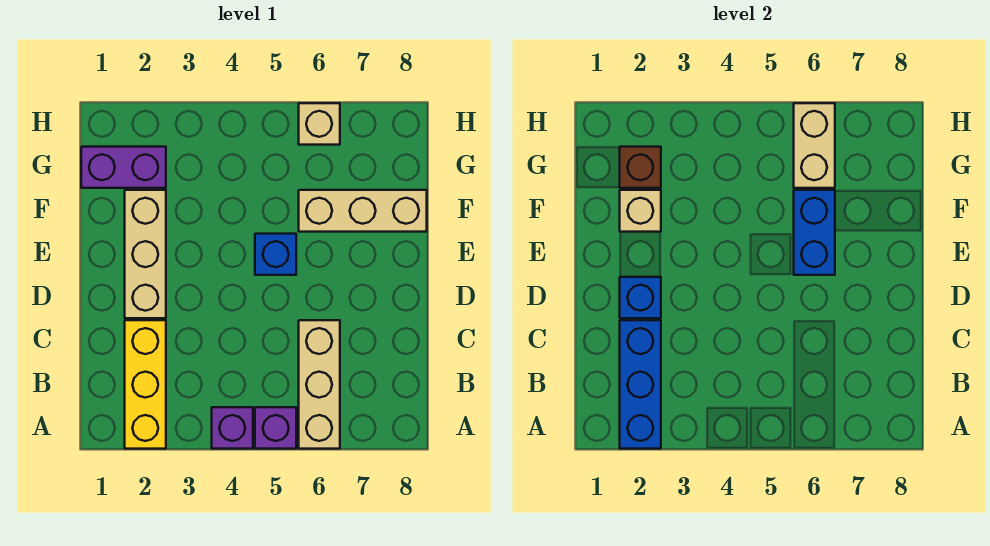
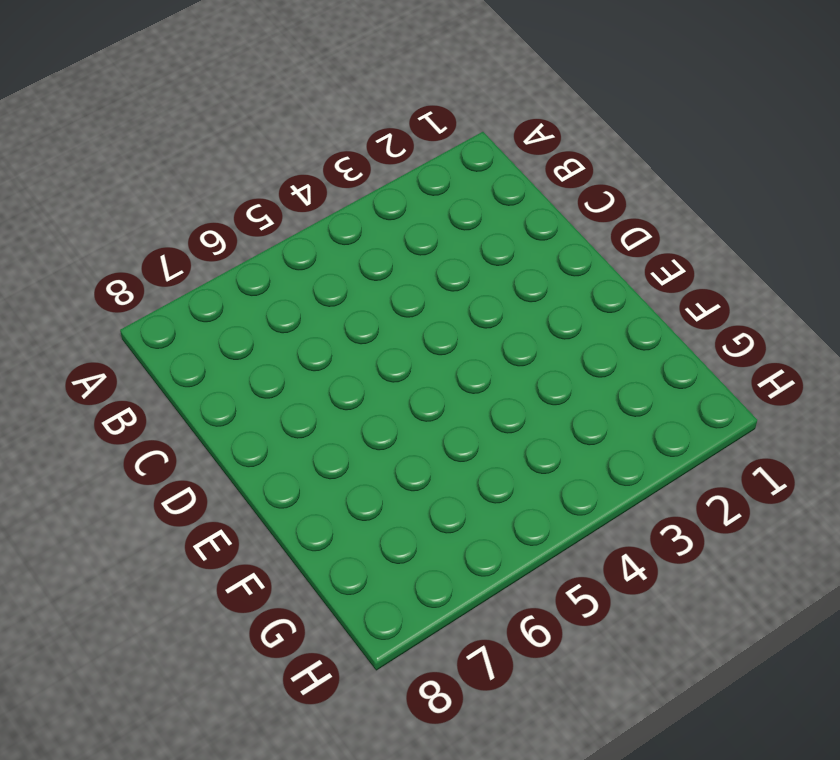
none -> yellow brick A2:C2 level 1
none -> purple brick A4 level 1
none -> purple brick A5 level 1

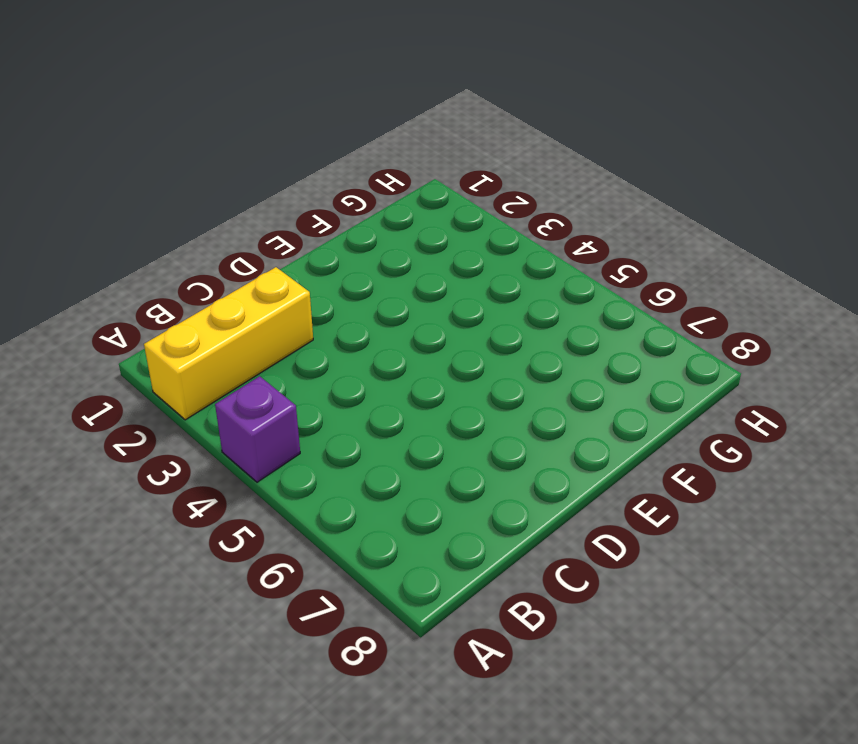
none -> purple brick A5 level 1
none -> tan brick A6:C6 level 1
none -> tan brick D2:F2 level 1

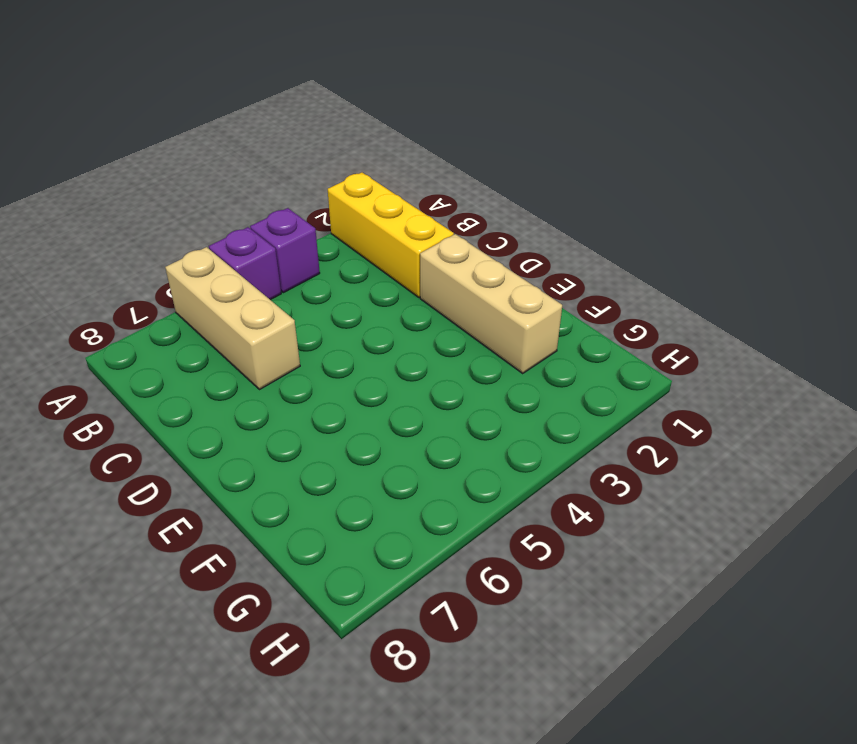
none -> blue brick E5 level 1
none -> tan brick F6:F8 level 1
none -> purple brick G1:G2 level 1

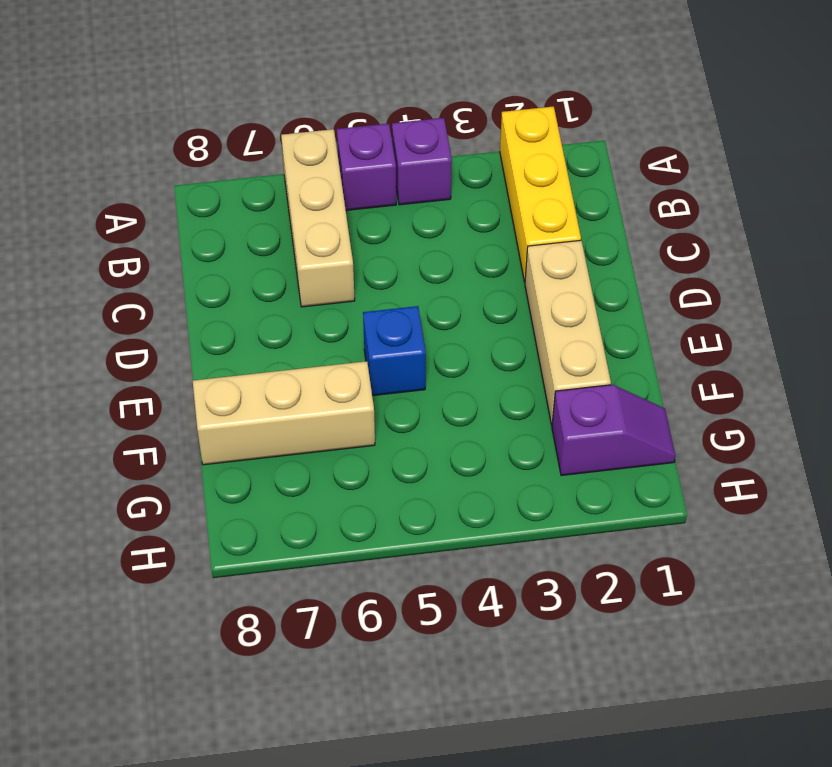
purple slope G1:G2 level 1 top 2 -> purple brick G1:G2 level 1
none -> tan brick H6 level 1
none -> blue brick A2:C2 level 2
none -> blue brick D2 level 2

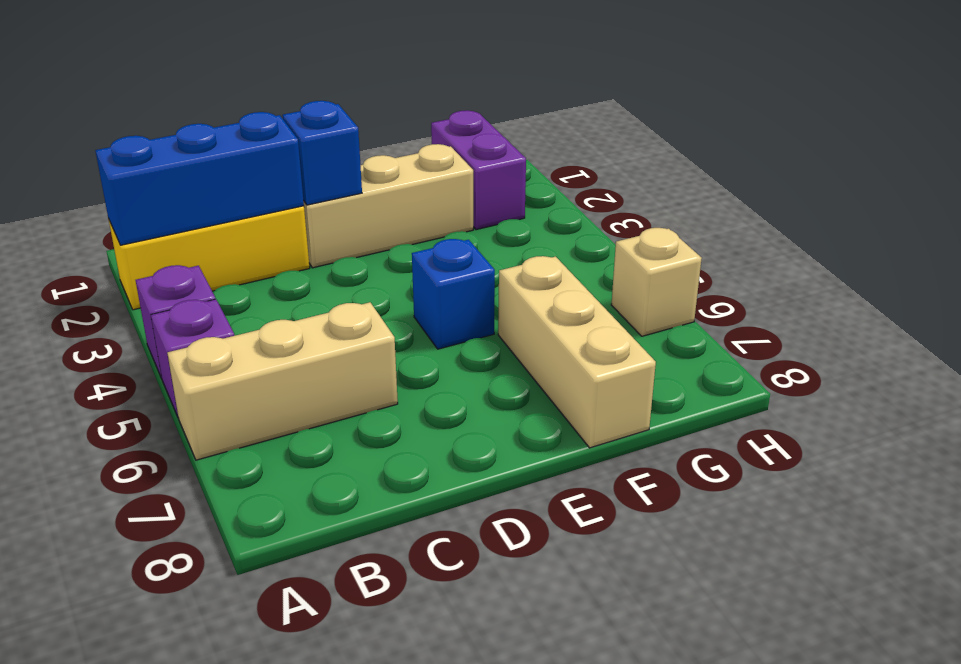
none -> blue brick E6:F6 level 2
none -> tan brick F2 level 2
none -> brown brick G2 level 2

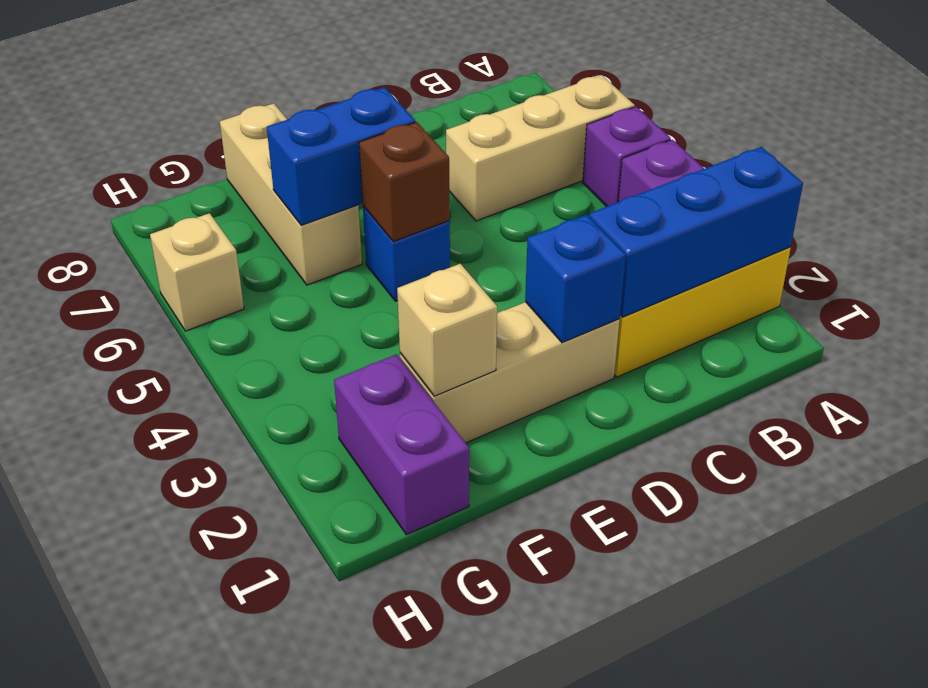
brown brick E5 level 2 -> brown brick G2 level 2
none -> tan brick G6:H6 level 2

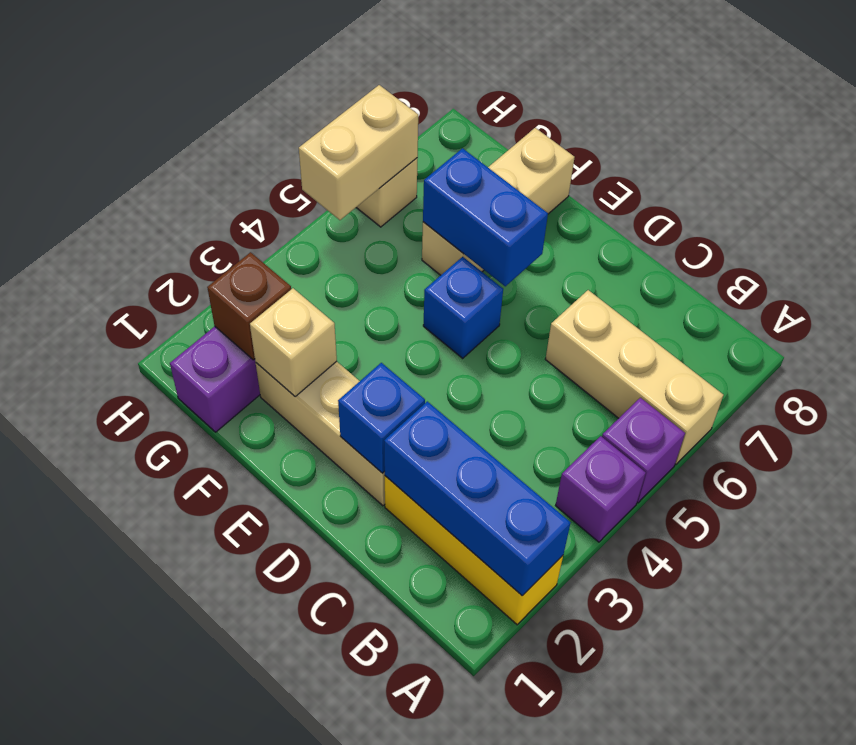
tan brick H5:H6 level 2 -> tan brick G6:H6 level 2

